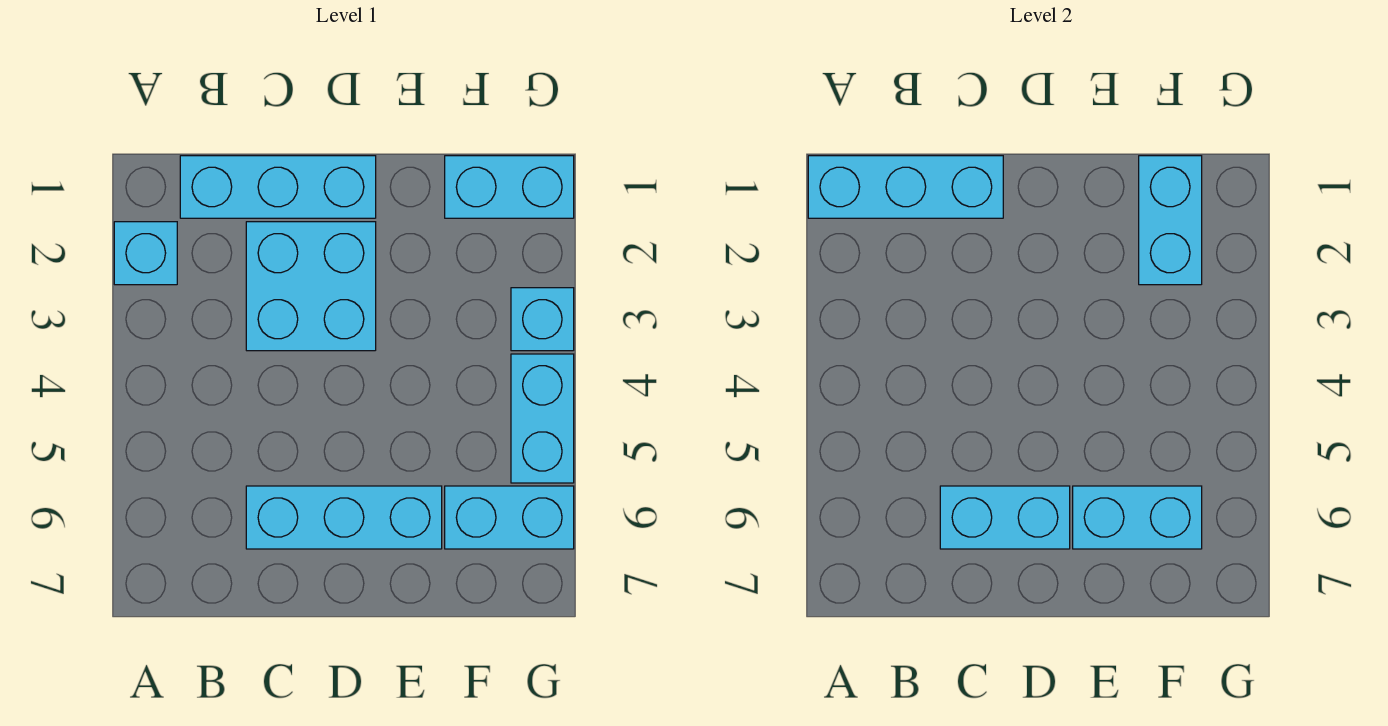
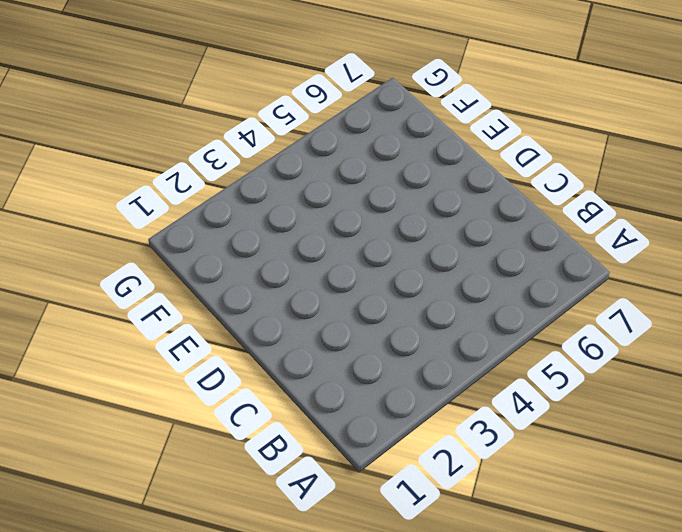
none -> cyan brick A2 level 1
none -> cyan brick B1:D1 level 1
none -> cyan brick C2:D3 level 1

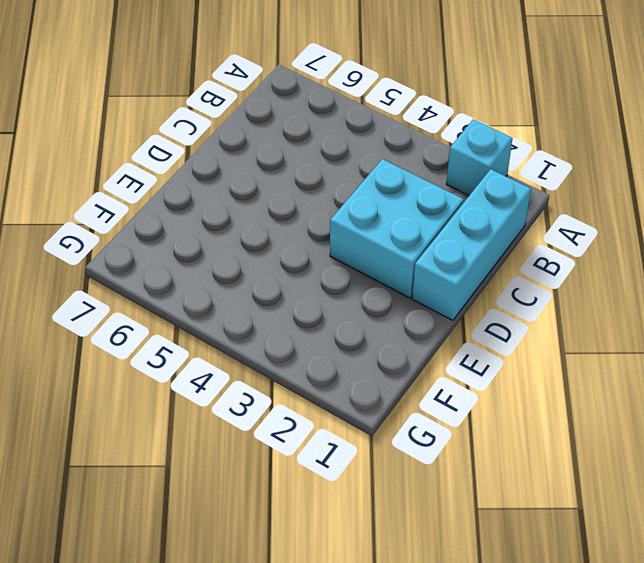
none -> cyan brick C6:E6 level 1
none -> cyan brick F1:G1 level 1
none -> cyan brick F6:G6 level 1

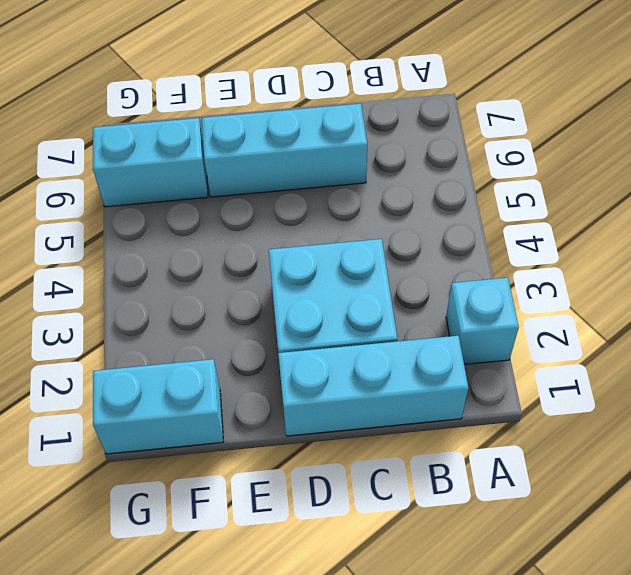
none -> cyan brick G3 level 1
none -> cyan brick G4:G5 level 1
none -> cyan brick A1:C1 level 2

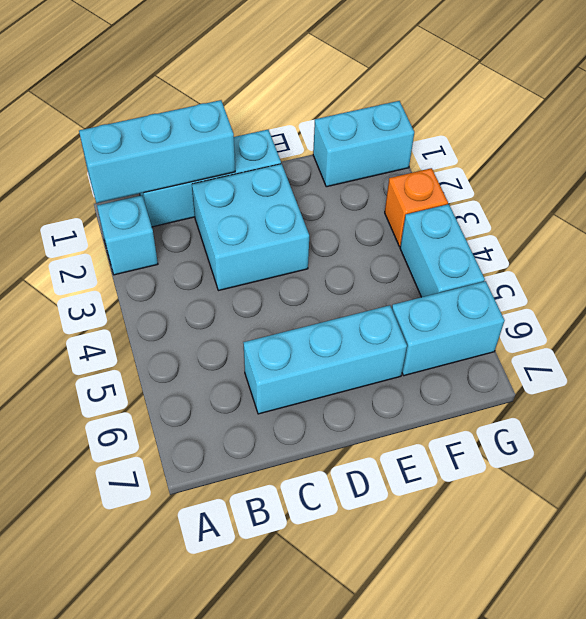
orange brick G3 level 1 -> cyan brick G3 level 1
none -> cyan brick C6:D6 level 2
none -> cyan brick E6:F6 level 2
none -> cyan brick F1:F2 level 2

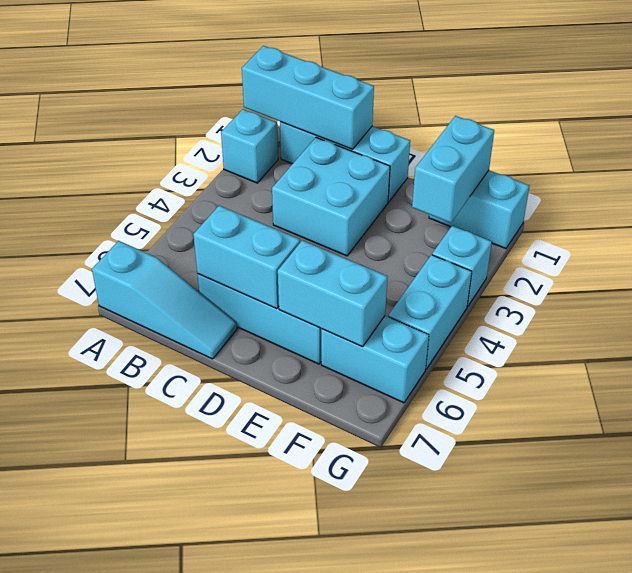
cyan slope A7:C7 level 1 top A -> none

